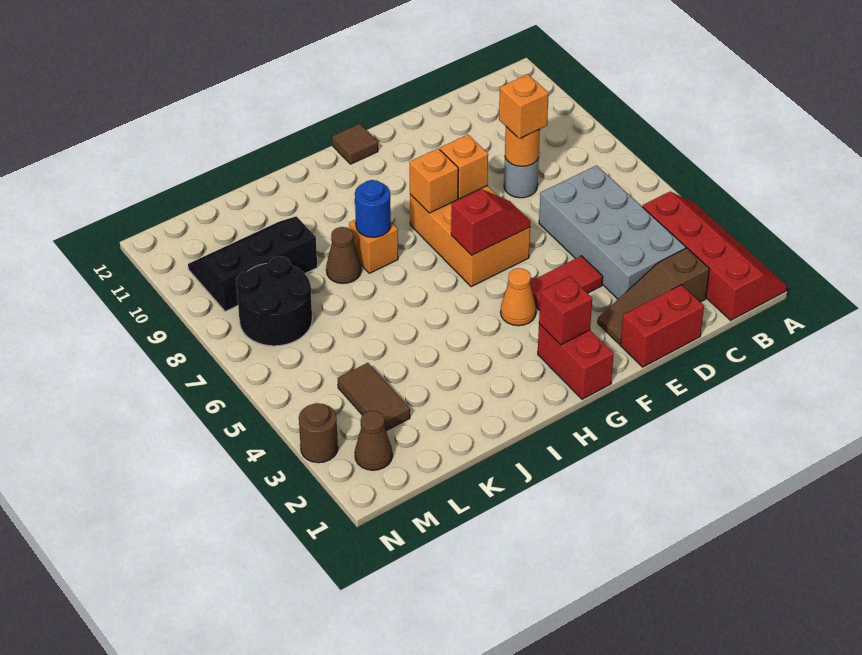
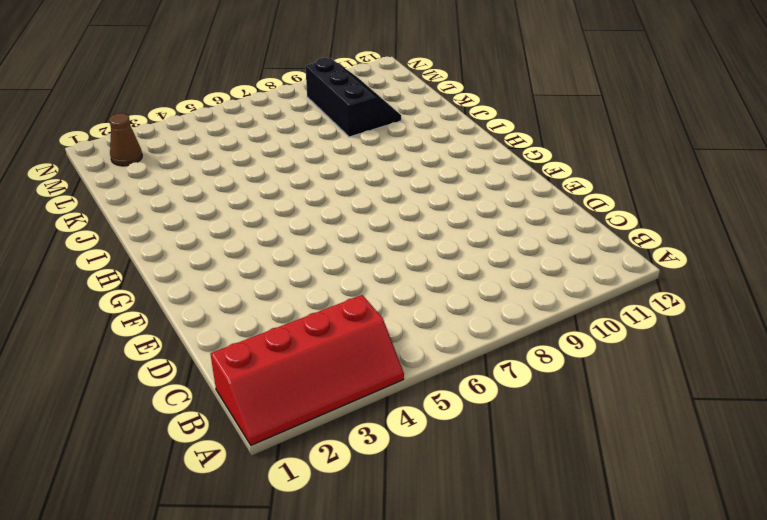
none -> brown slope C2:E2 level 1 top C
none -> grey brick C3:D6 level 1
none -> red brick D1:E1 level 1

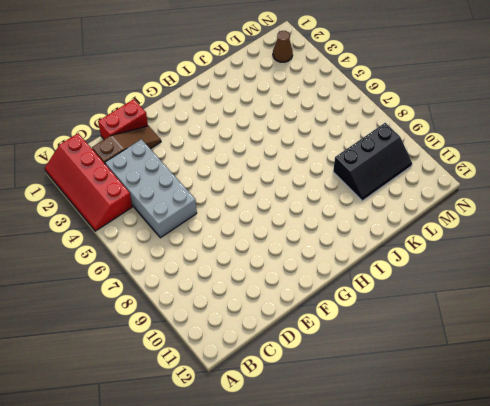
none -> grey round brick D8 level 1
none -> red tile E4:F4 level 1
none -> orange brick F6:G8 level 1

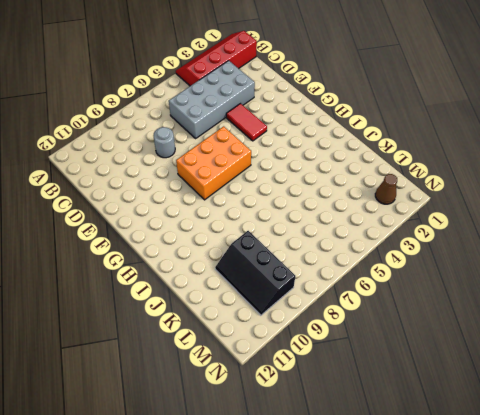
none -> brown slope C2:E2 level 1 top C
none -> red brick D1:E1 level 1
none -> red brick G1:G2 level 1

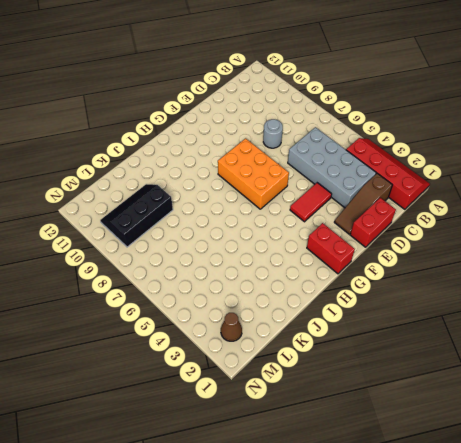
none -> orange cone G4 level 1
none -> brown tile G12 level 1
none -> orange brick I8 level 1

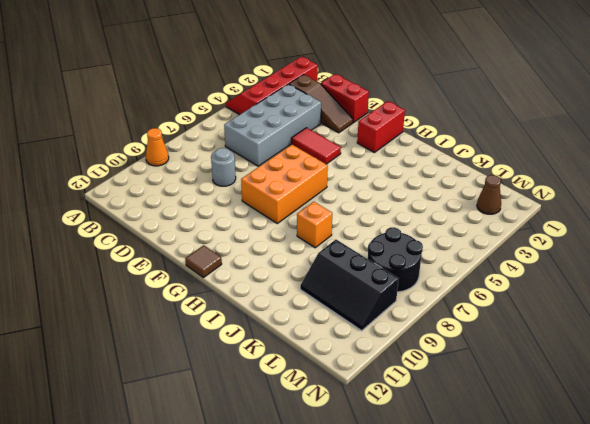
orange cone A9 level 1 -> orange cone G4 level 1
none -> brown cone J8 level 1
none -> brown tile L3:L4 level 1
none -> brown round brick N3 level 1

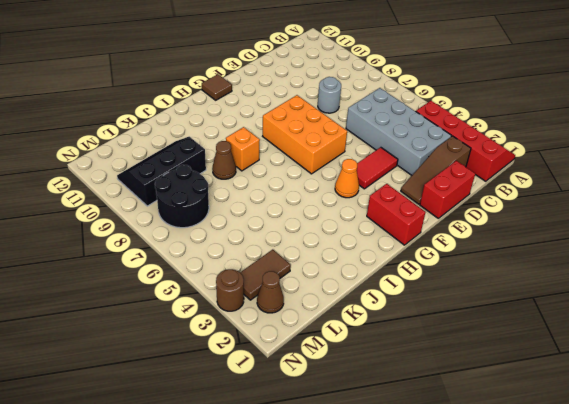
brown tile L3:M3 level 1 -> brown tile L3:L4 level 1
none -> orange round brick D8 level 2
none -> red slope F6:G6 level 2 top G
none -> orange brick F8 level 2

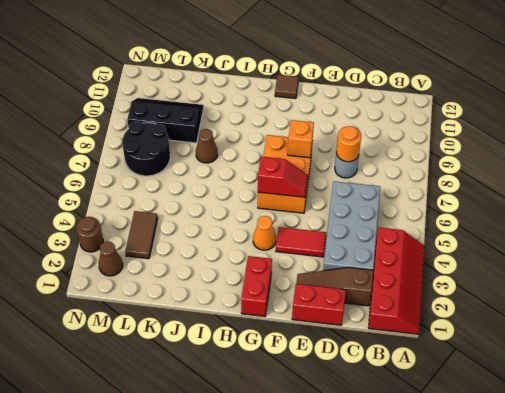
none -> orange brick I8 level 1
none -> red brick G2 level 2
none -> orange brick G8 level 2

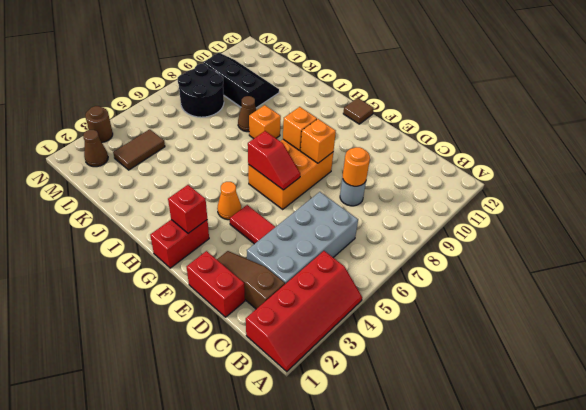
none -> blue round brick I8 level 2
none -> orange brick D8 level 3

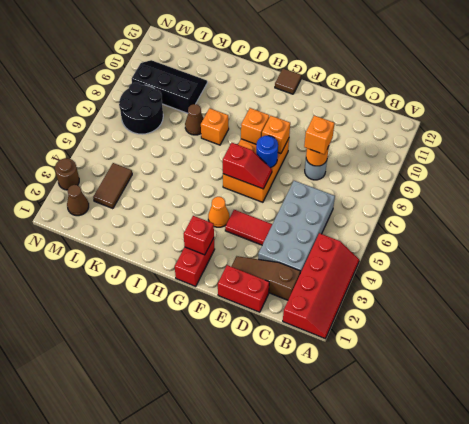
blue round brick F7 level 2 -> blue round brick I8 level 2

